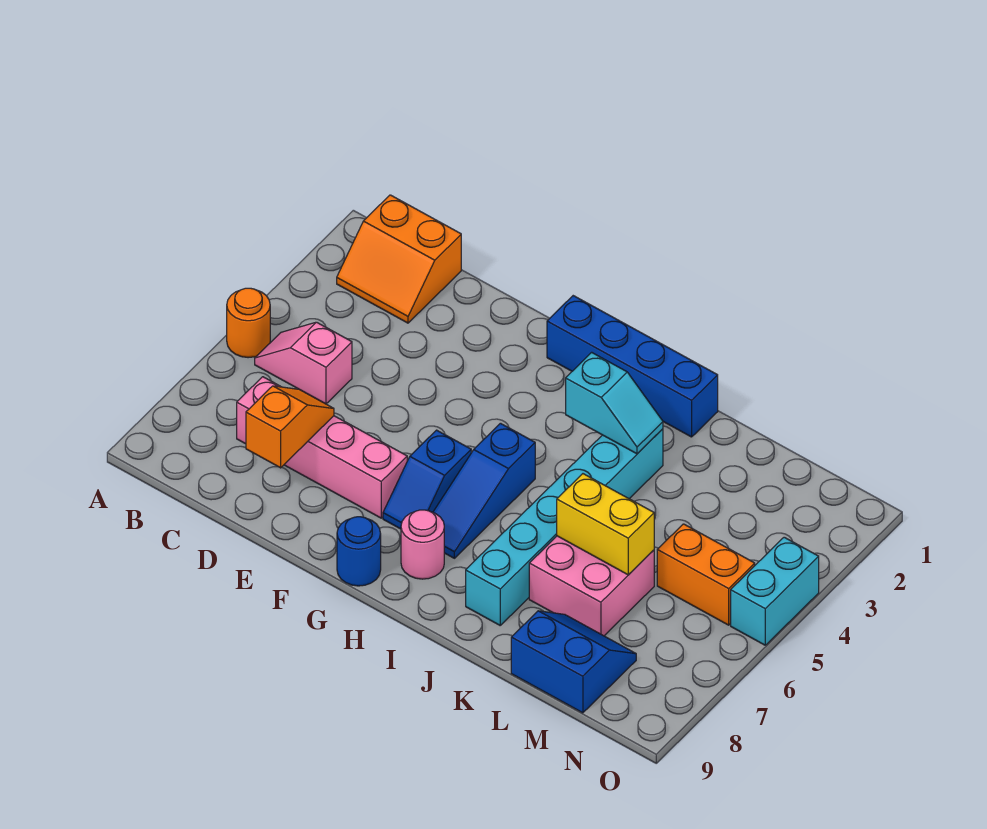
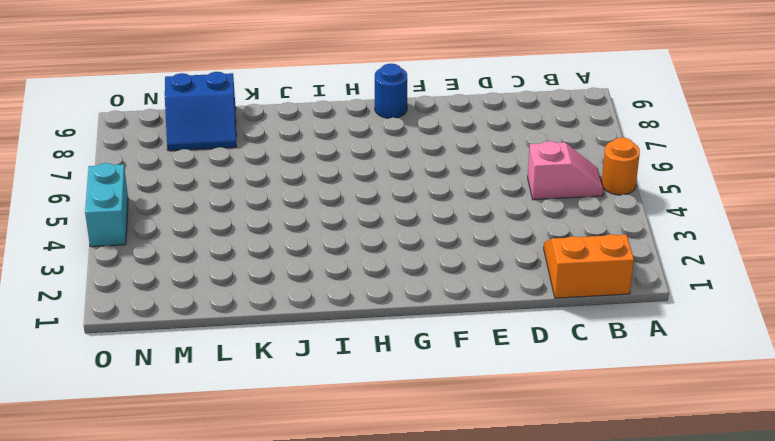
none -> pink brick C7:F7 level 1
none -> blue brick G1:J1 level 1
none -> blue slope G6:G7 level 1 top 6

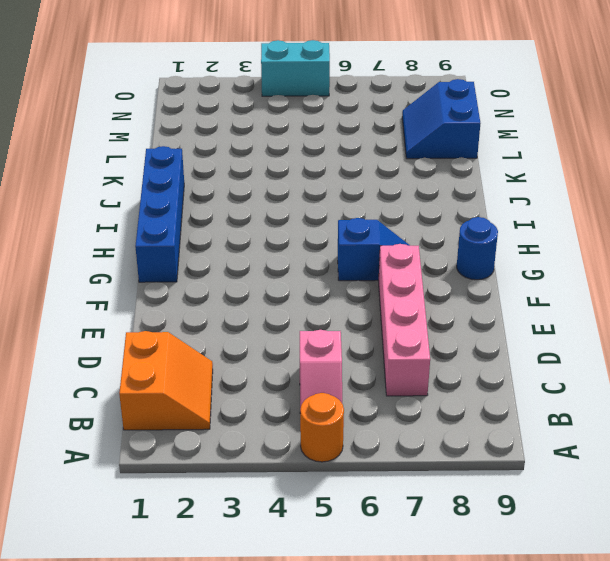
none -> blue slope H5:H7 level 1 top 5
none -> pink round brick H8 level 1
none -> cyan brick J3:J8 level 1

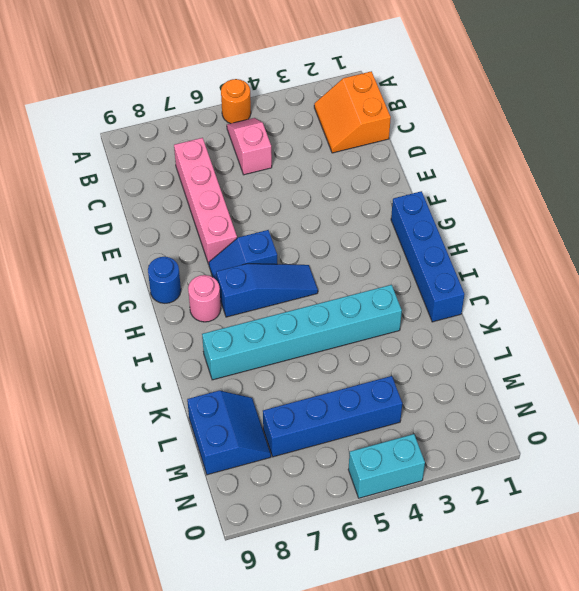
blue slope H5:H7 level 1 top 7 -> blue slope H5:H7 level 1 top 5
blue brick M4:M7 level 1 -> orange brick M5:N5 level 1
none -> pink brick K6:L7 level 1
none -> orange slope D7:D8 level 2 top 8
none -> cyan slope I3:J3 level 2 top I

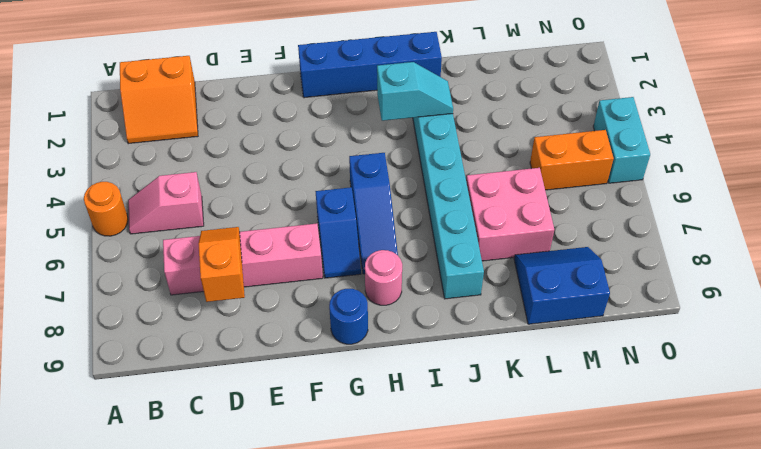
none -> yellow brick K6:L6 level 2

